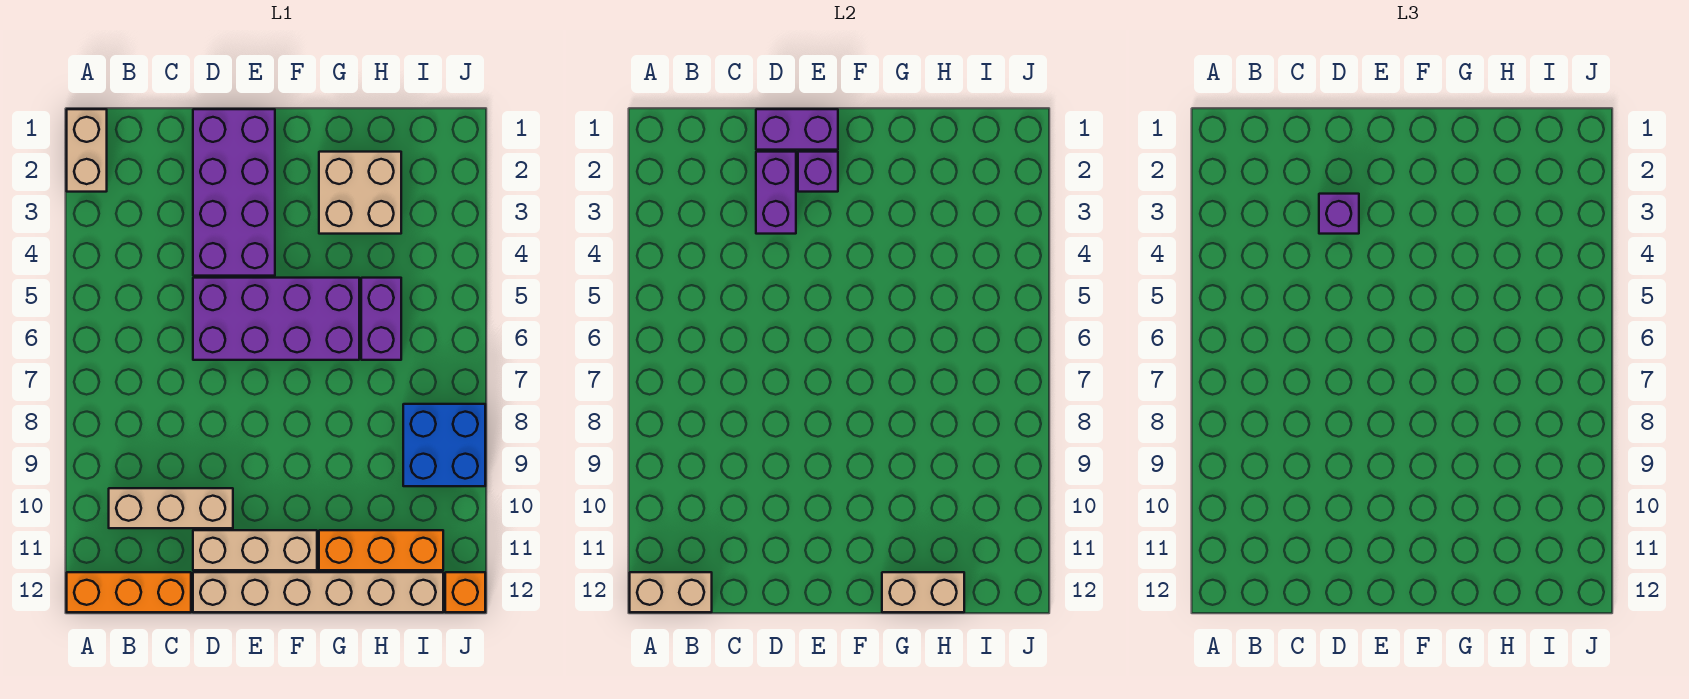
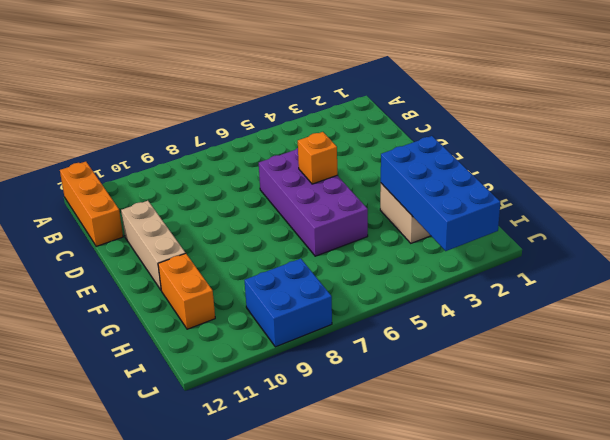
orange brick E5 level 2 -> orange brick J12 level 1
blue brick G2:J3 level 2 -> none
orange brick G11:H11 level 1 -> orange brick G11:I11 level 1
none -> tan brick A1:A2 level 1
none -> tan brick B10:D10 level 1
none -> purple brick D1:E4 level 1

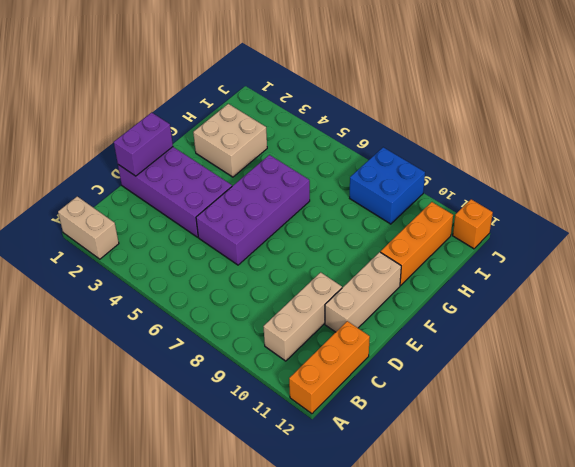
none -> tan brick D12:I12 level 1
none -> purple brick H5:H6 level 1
none -> tan brick A12:B12 level 2

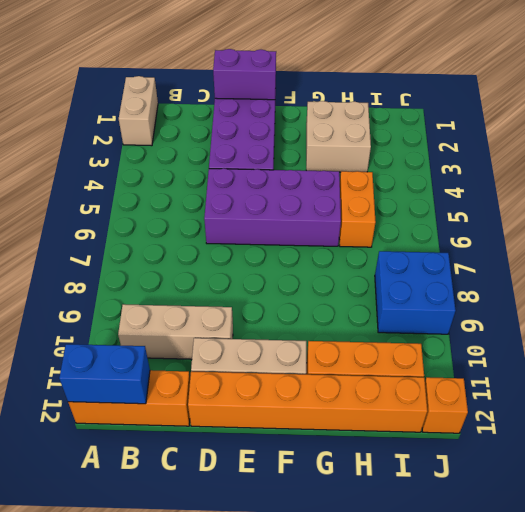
blue brick A12:B12 level 2 -> tan brick A12:B12 level 2
orange brick D12:I12 level 1 -> tan brick D12:I12 level 1
orange brick H5:H6 level 1 -> purple brick H5:H6 level 1
none -> purple brick D2:D3 level 2
none -> purple brick E2 level 2
none -> tan brick G12:H12 level 2

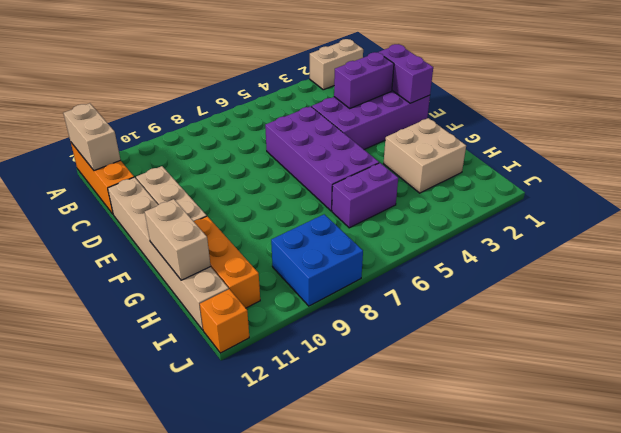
none -> tan brick B10:D10 level 1
none -> purple brick E2 level 2
none -> purple brick D3 level 3

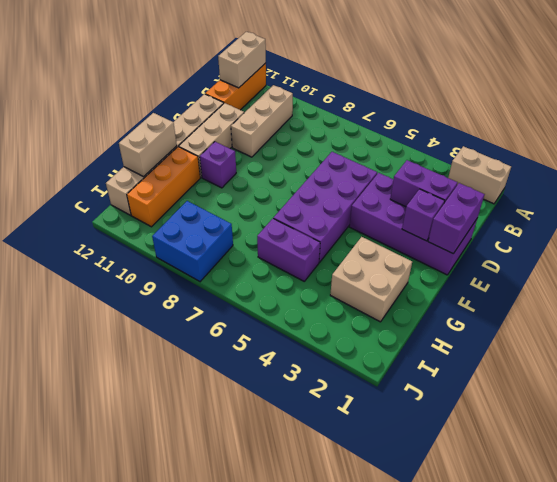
purple brick F10 level 1 -> purple brick D3 level 3
none -> orange brick J12 level 1

